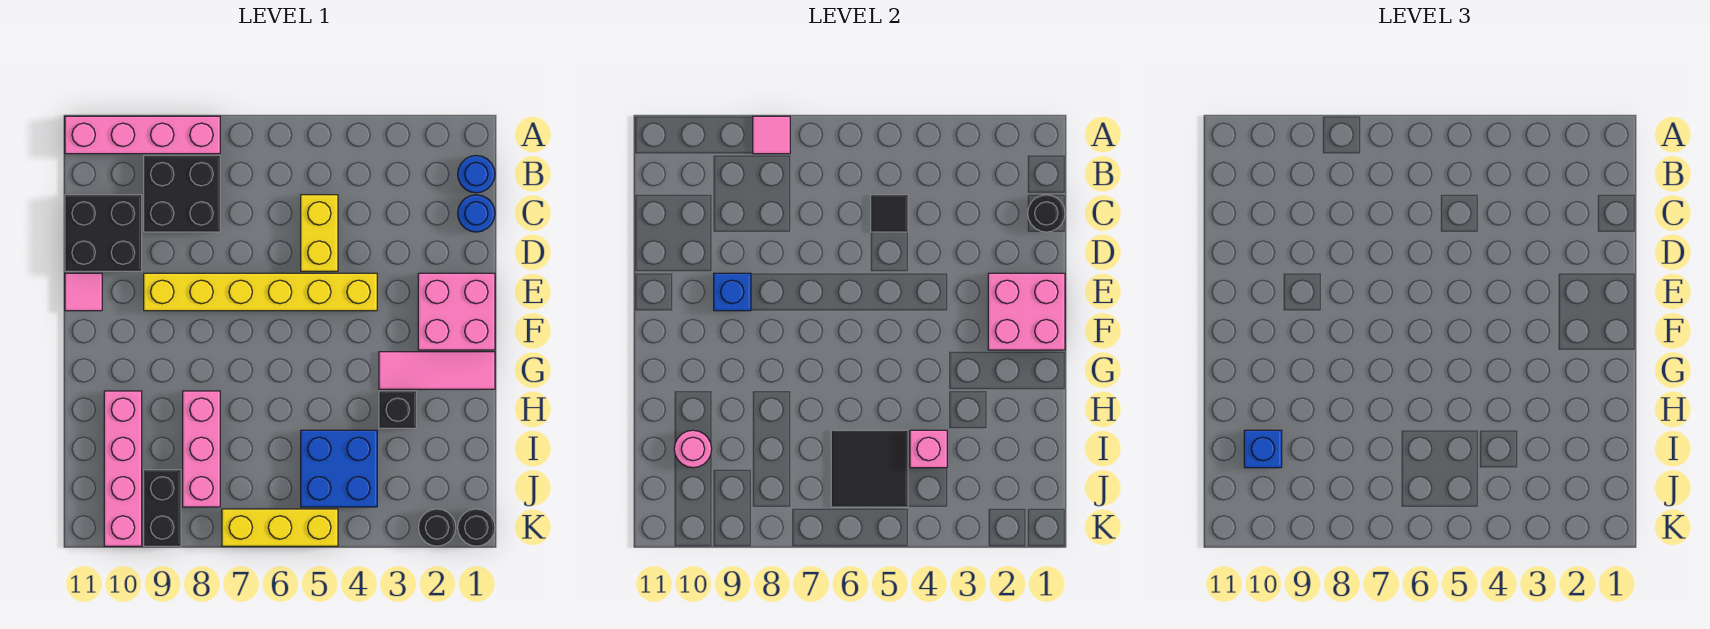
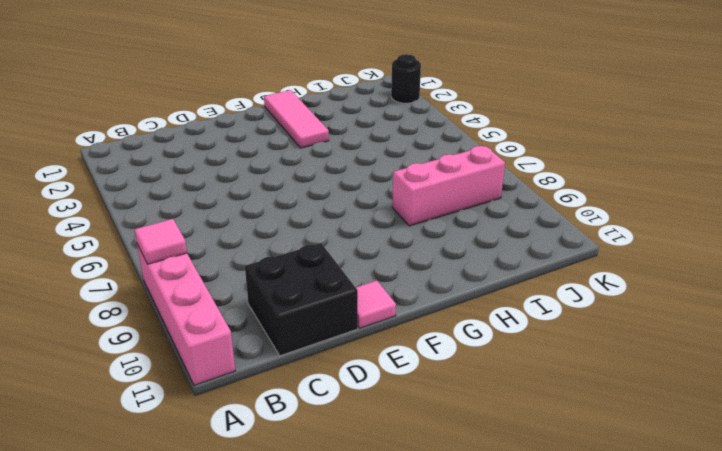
none -> blue round brick B1 level 1
none -> black brick B8:C9 level 1
none -> blue round brick C1 level 1

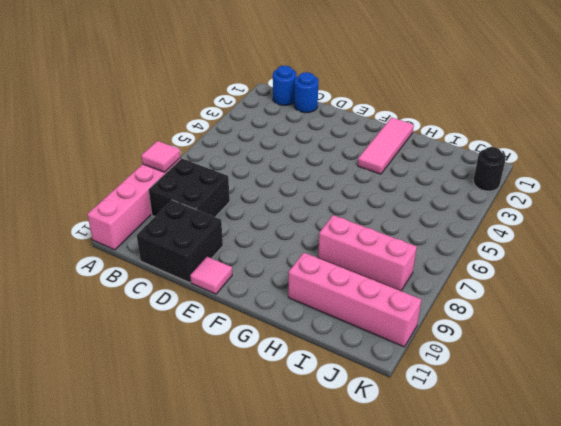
none -> yellow brick C5:D5 level 1
none -> pink brick E1:F2 level 1
none -> yellow brick E4:E9 level 1

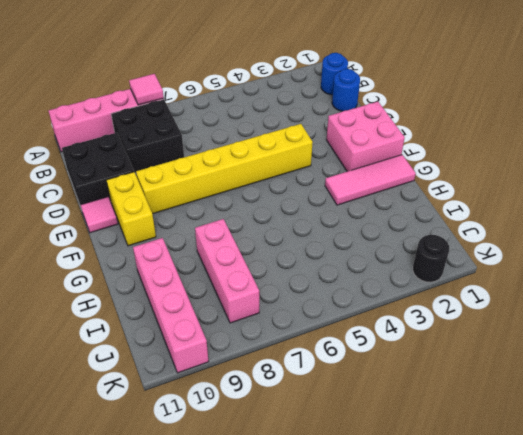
yellow brick E10:F10 level 1 -> yellow brick C5:D5 level 1
none -> black brick H3 level 1
none -> blue brick I4:J5 level 1
none -> black brick J9:K9 level 1

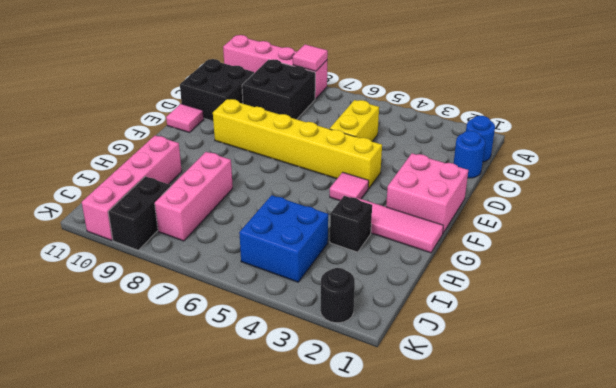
pink tile F4 level 1 -> none
none -> black round brick K1 level 1
none -> yellow brick K5:K7 level 1
none -> black round brick C1 level 2

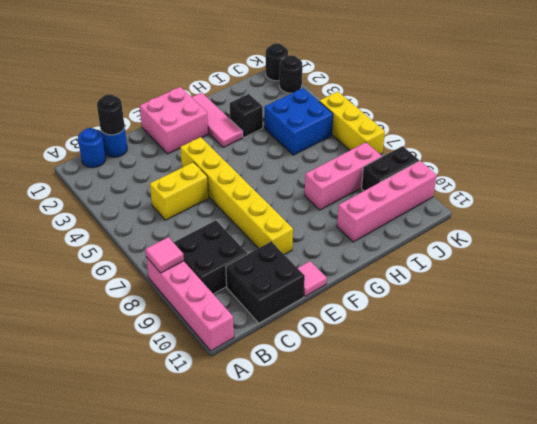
none -> black tile C5 level 2
none -> pink brick E1:F2 level 2
none -> blue brick E9 level 2

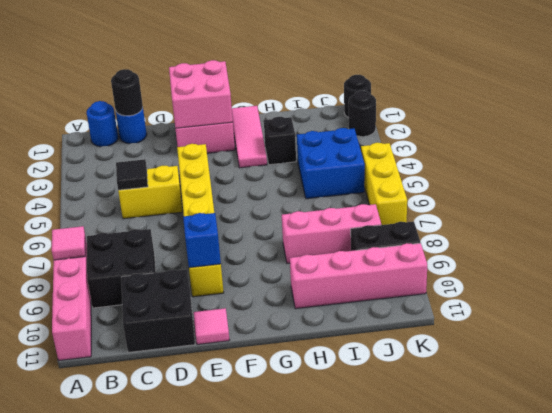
none -> pink brick I4 level 2
none -> black tile I5:J6 level 2
none -> pink round brick I10 level 2

